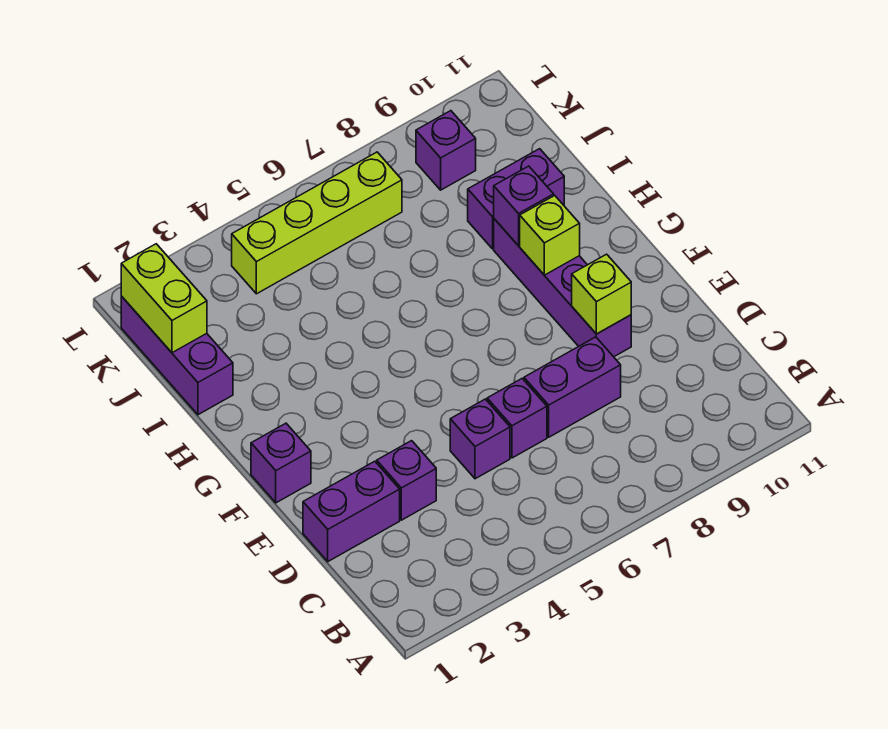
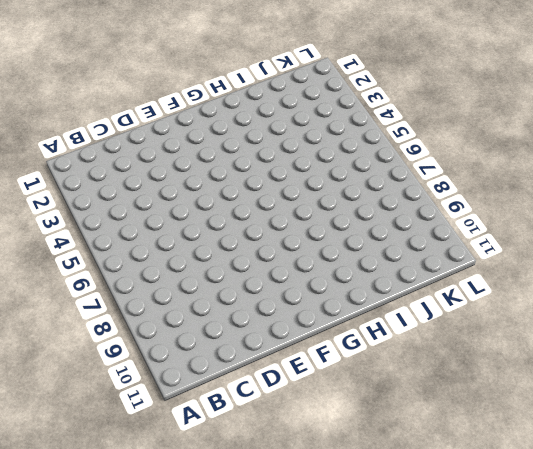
none -> purple brick D1:D2 level 1
none -> purple brick D3 level 1
none -> purple brick D5 level 1

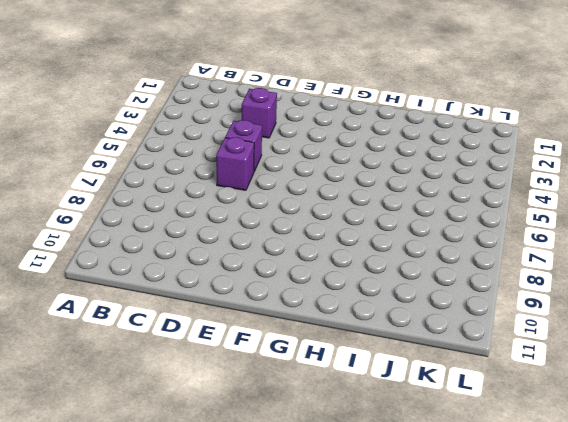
none -> purple brick D1:D2 level 1
none -> purple brick D7:D8 level 1
none -> purple brick E9:H9 level 1

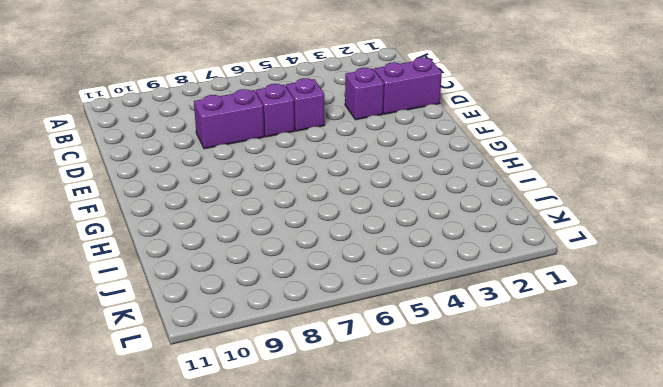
none -> purple brick E9:H9 level 1
none -> purple brick F1 level 1
none -> purple brick I1:K1 level 1

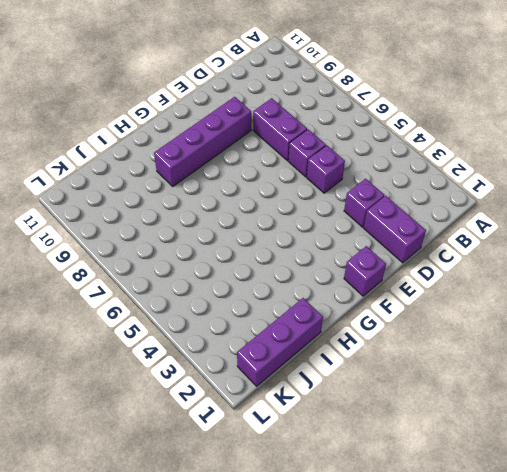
none -> purple brick I9:I10 level 1
none -> lime brick K4:K7 level 1
none -> purple brick K9 level 1

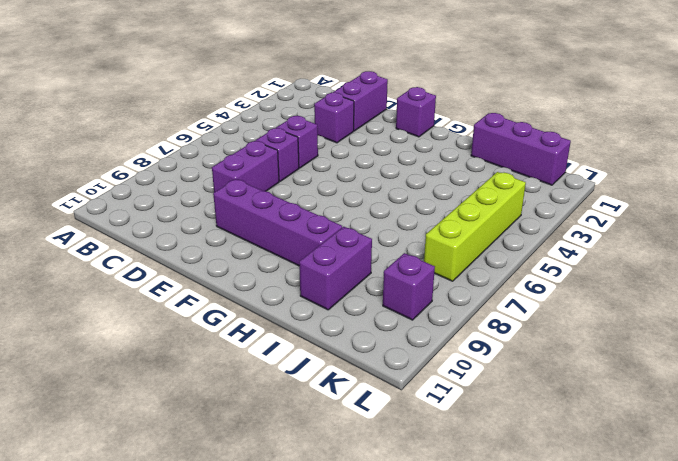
none -> lime brick E9 level 2
none -> lime brick G9 level 2
none -> purple brick H9 level 2

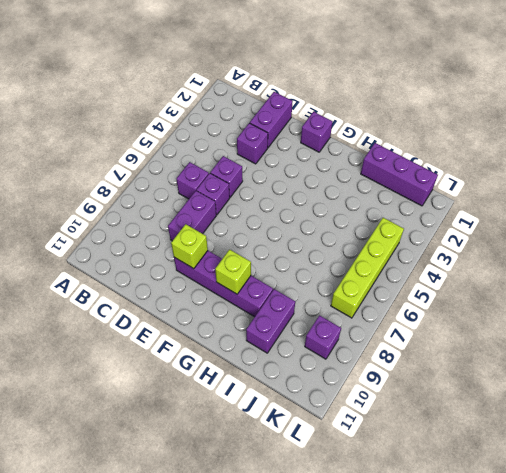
purple brick C6 level 1 -> purple brick H9 level 2
none -> lime brick J1:K1 level 2

